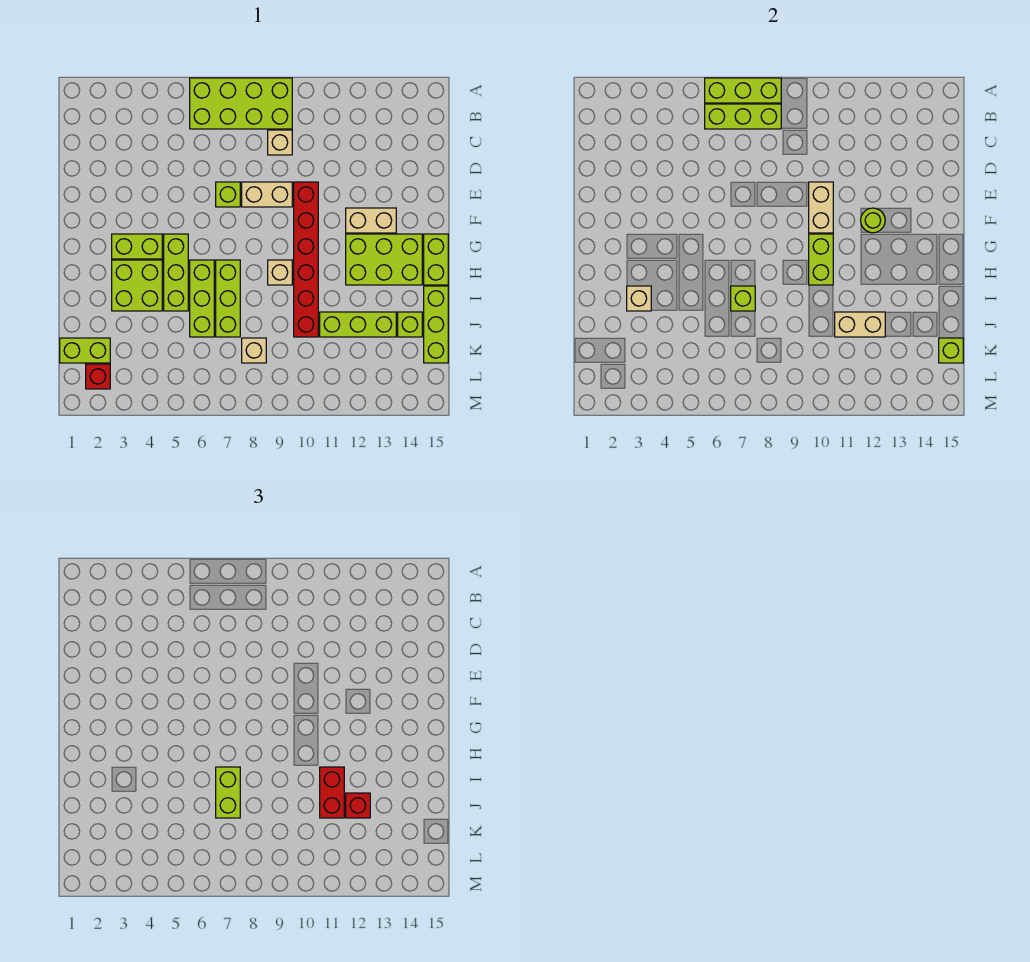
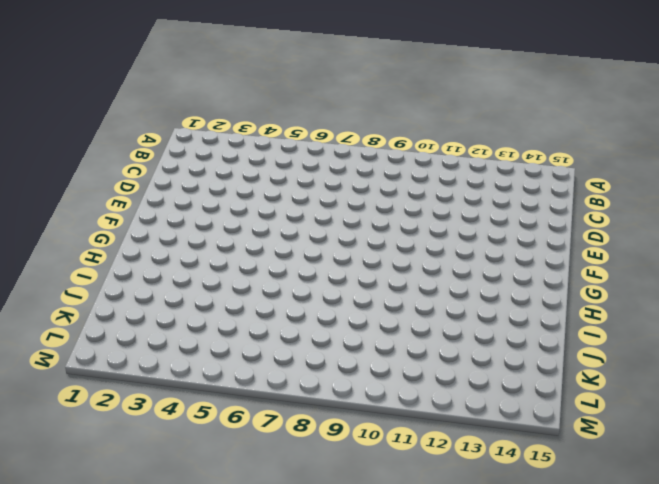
none -> lime brick A6:B9 level 1
none -> tan brick C9 level 1
none -> lime brick E7 level 1
none -> tan brick E8:E9 level 1

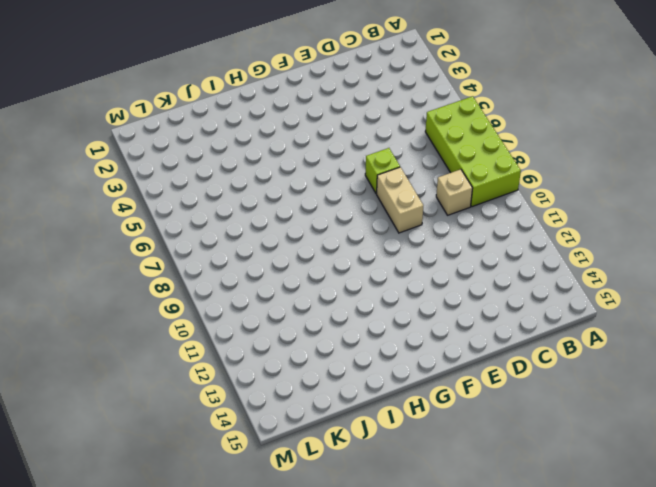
none -> red brick E10:J10 level 1
none -> tan brick F12:F13 level 1
none -> lime brick G3:G4 level 1
none -> lime brick G5:I5 level 1

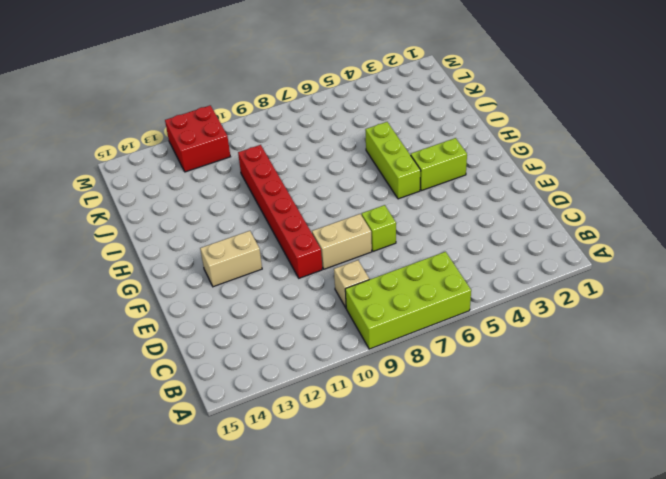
red brick L11:M12 level 1 -> none
none -> lime brick G12:H14 level 1
none -> lime brick G15:H15 level 1
none -> lime brick H3:I4 level 1
none -> lime brick H6:J6 level 1

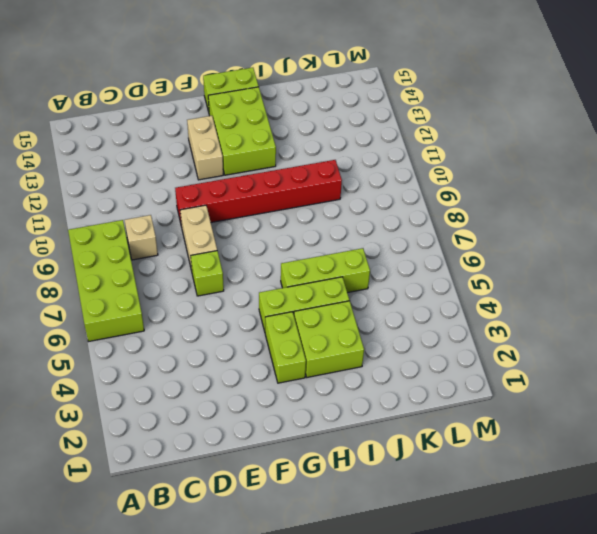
none -> lime brick H7:J7 level 1
none -> tan brick H9 level 1
none -> lime brick I15:K15 level 1
none -> lime brick J11:J13 level 1

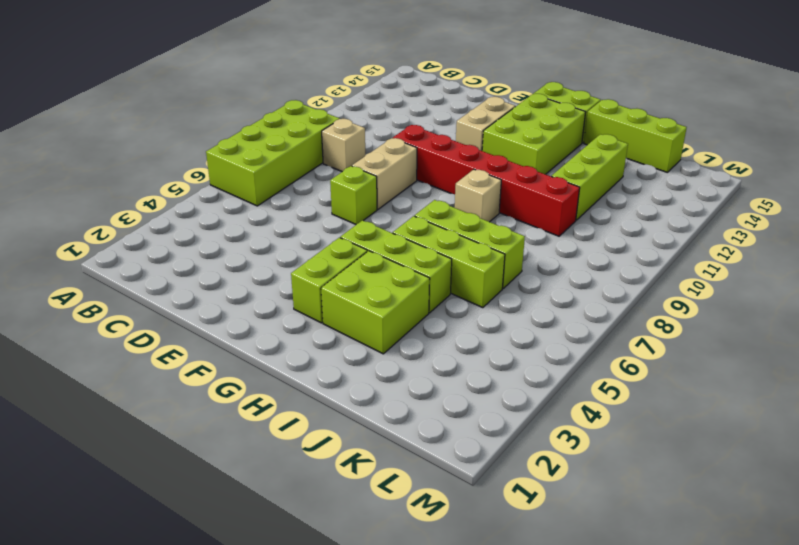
none -> lime brick J14 level 1
none -> lime brick K1:K2 level 1
none -> tan brick K8 level 1
none -> red brick L2 level 1

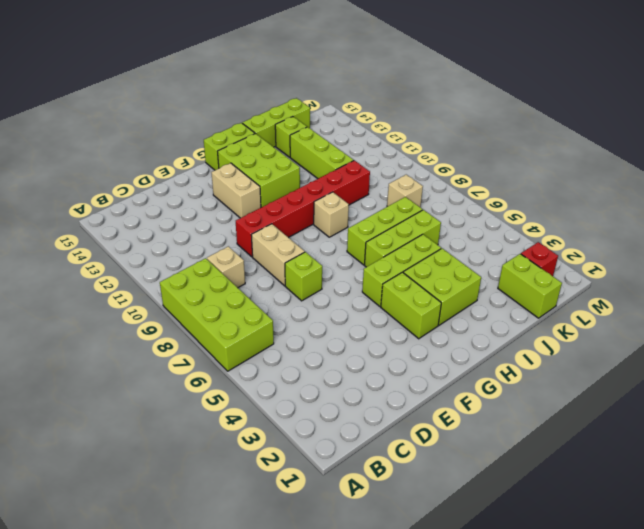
none -> lime brick A6:A8 level 2
none -> lime brick B6:B8 level 2
none -> tan brick E10:F10 level 2
none -> lime round brick F12 level 2

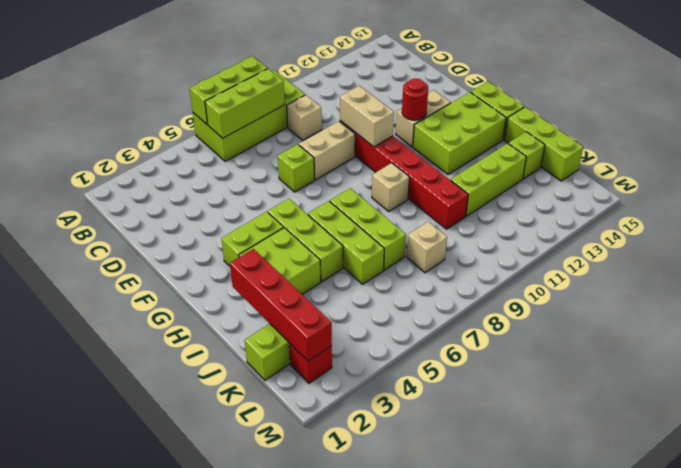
red round brick F12 level 2 -> lime round brick F12 level 2
red brick I2:L2 level 2 -> none
none -> lime brick G10:H10 level 2
none -> tan brick I3 level 2
none -> lime brick I7 level 2
none -> tan brick J11:J12 level 2

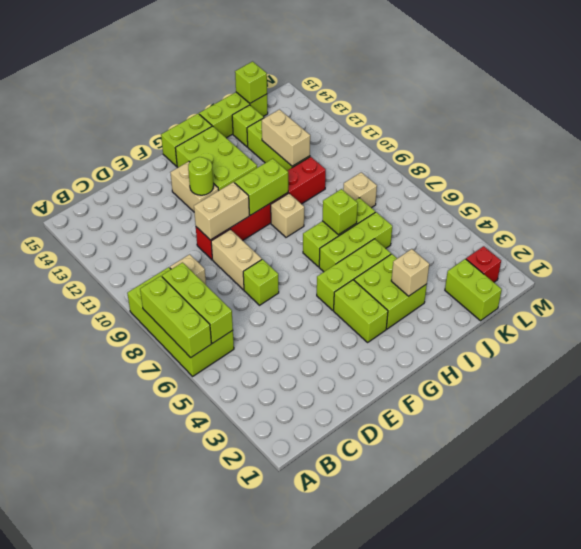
none -> lime brick I7:J7 level 3
none -> red brick I11:J11 level 3
none -> red brick J12 level 3

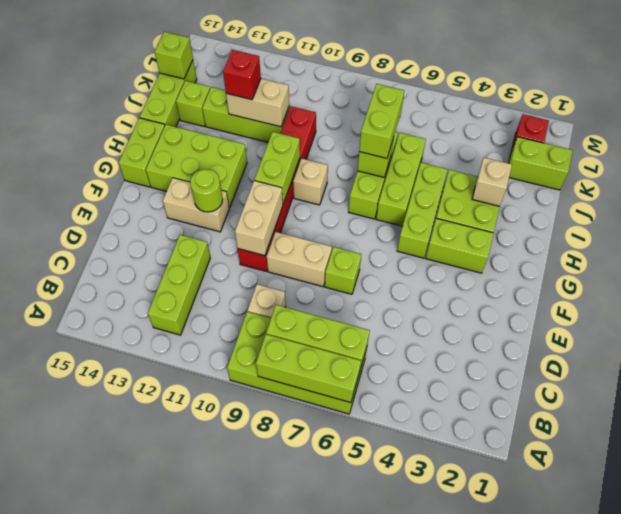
lime brick B12:D12 level 1 -> none
none -> tan brick K8 level 1
none -> red brick I11:J11 level 3

